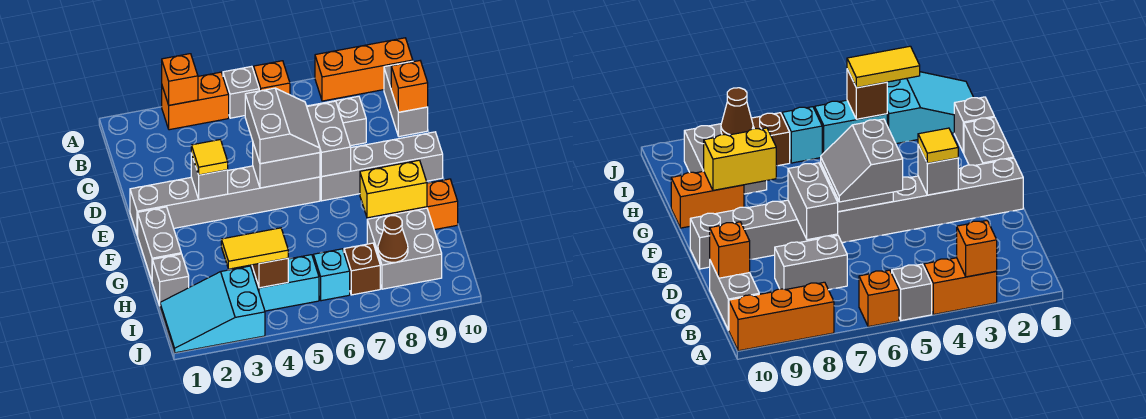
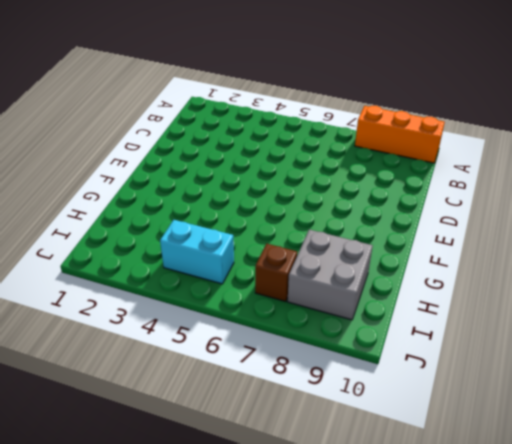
none -> orange brick A3:A4 level 1
none -> grey brick A5 level 1
none -> orange brick A6 level 1

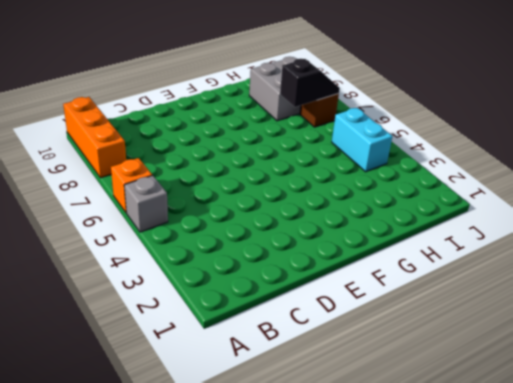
black slope H7:I7 level 2 top H -> none
none -> orange brick A3:A4 level 1
none -> grey brick B10:C10 level 1
none -> grey brick C7:C8 level 1

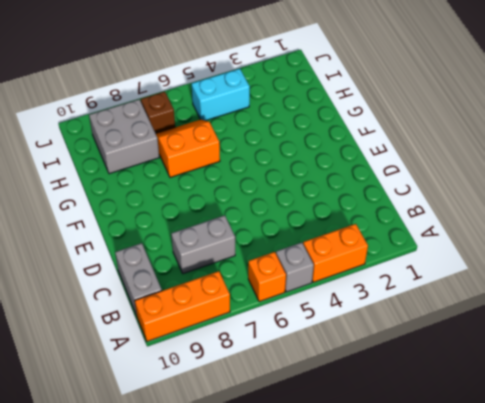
orange slope G6:H7 level 1 top G -> none
none -> grey brick E1:E6 level 1
none -> grey brick E7:E10 level 1
none -> grey brick F1:G1 level 1

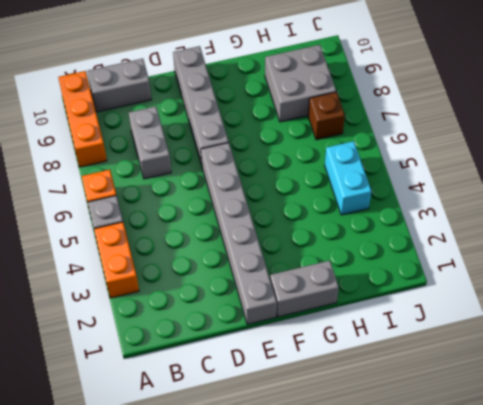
none -> orange brick G9:G10 level 1
none -> grey brick H1 level 1
none -> cyan slope I1:J3 level 1 top 3

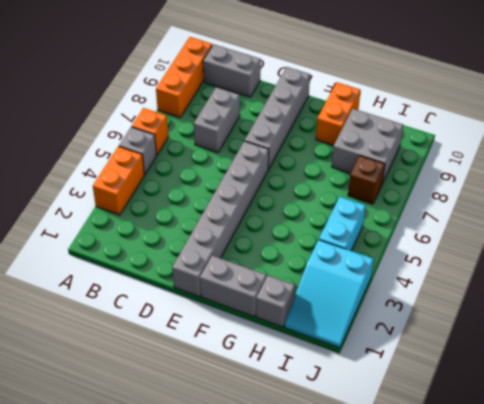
none -> cyan brick I6 level 1
none -> orange brick A3 level 2
none -> orange brick C10 level 2

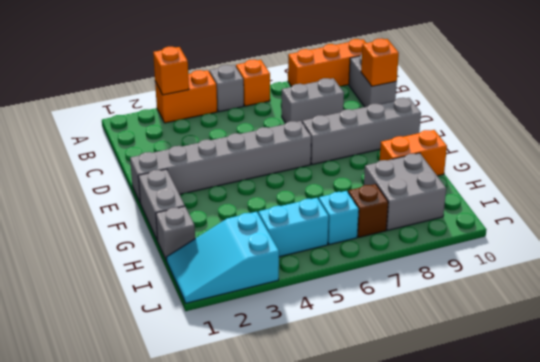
none -> grey brick D7:E7 level 2
none -> grey brick E3 level 2
none -> grey brick E5:E6 level 2

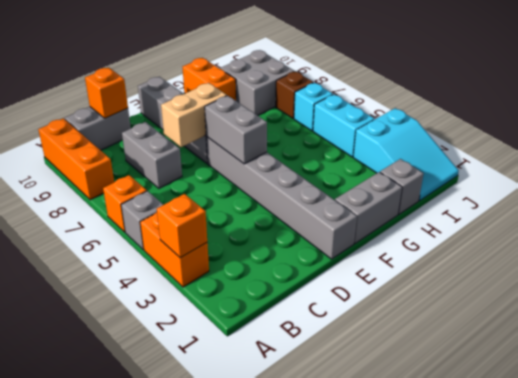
tan brick D7:E7 level 2 -> grey brick D7:E7 level 2
none -> grey brick E3 level 2
none -> yellow brick G8:G9 level 2
none -> brown brick I4 level 2

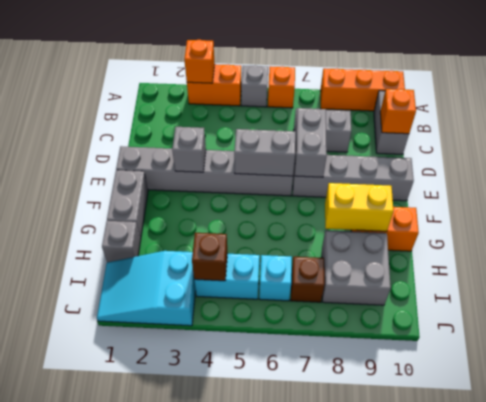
none -> brown cone I8 level 2
none -> grey slope D5:E6 level 3 top 5
none -> yellow tile E3 level 3

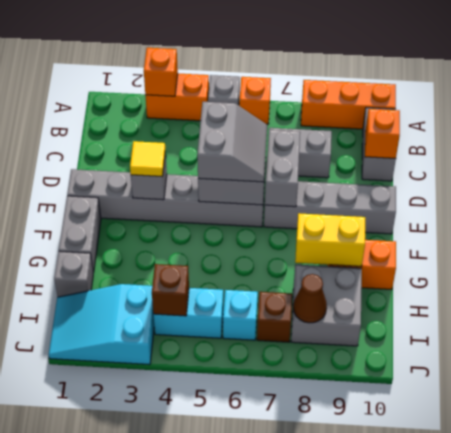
none -> yellow tile I3:I4 level 3

